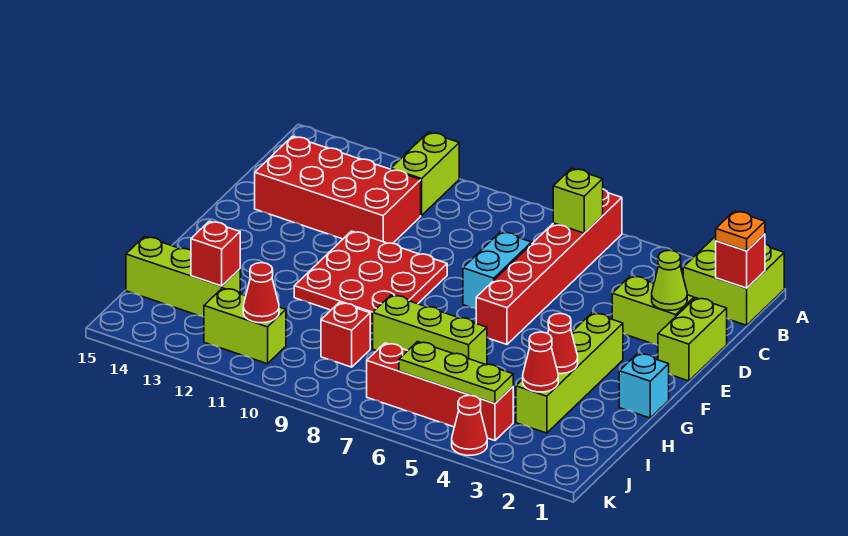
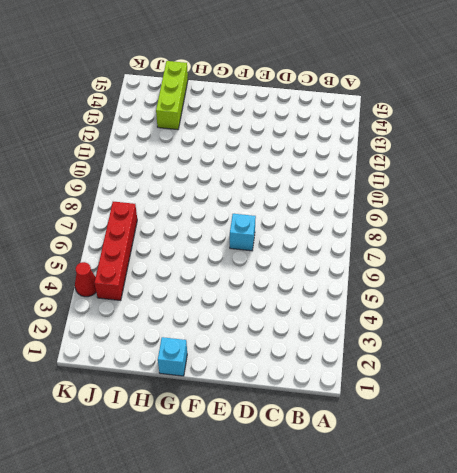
cyan brick E7 level 1 -> cyan brick D7:E7 level 1
none -> lime brick A1:B2 level 1
none -> red brick A6:F6 level 1
none -> lime brick A11:B11 level 1

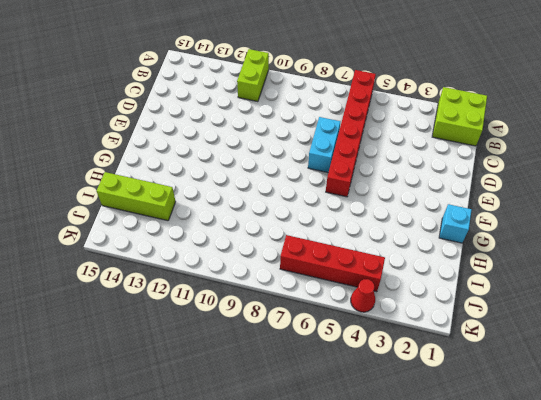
none -> red brick C11:D14 level 1
none -> lime brick D1:E1 level 1
none -> lime brick D2:D3 level 1

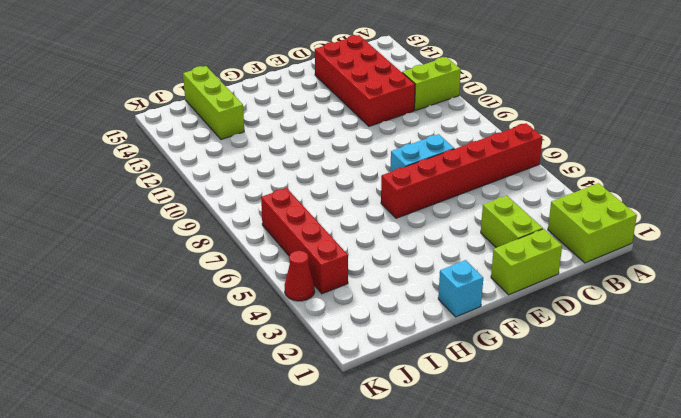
none -> red plate E9:G11 level 1
none -> lime brick F3:I3 level 1
none -> lime brick H6:H8 level 1

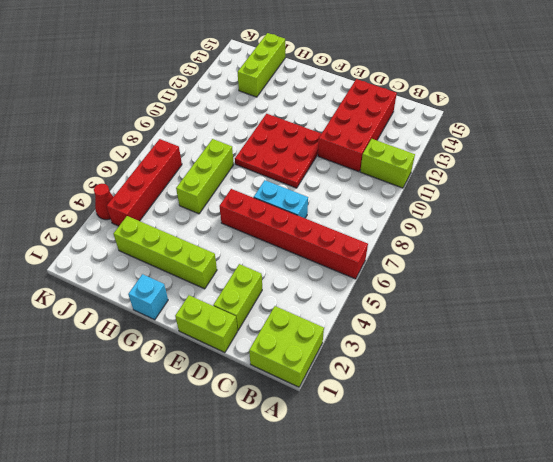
none -> red brick I9 level 1
none -> lime brick J11:J12 level 1
none -> red brick B1 level 2

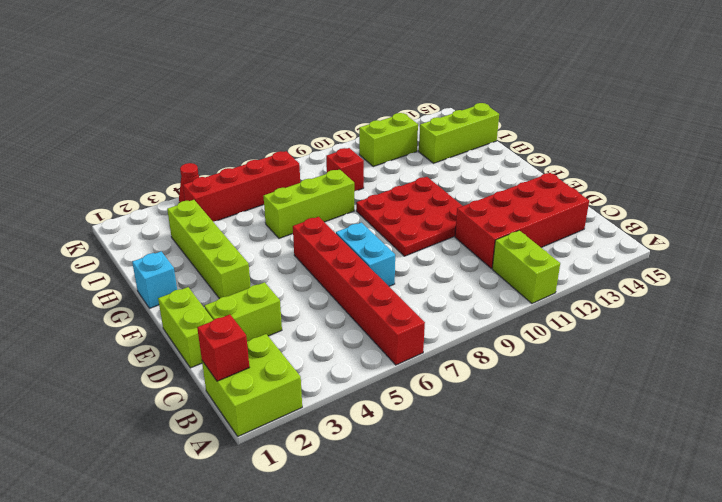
none -> lime brick B6 level 2
none -> lime cone D2 level 2
none -> red cone H3 level 2

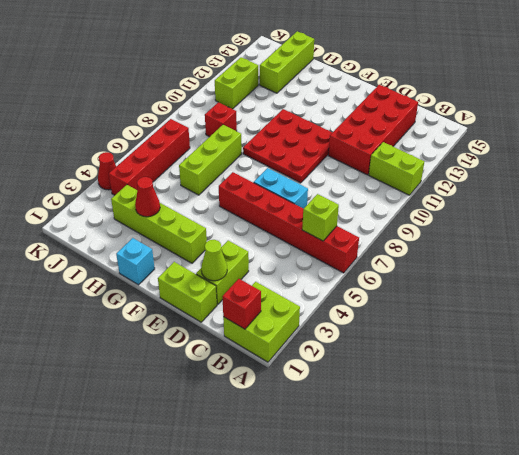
none -> red cone I3 level 2
none -> red brick I13 level 2
none -> lime plate J4:J6 level 2

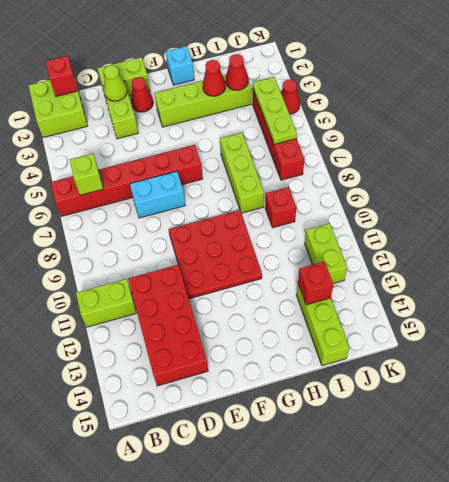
red cone E2 level 1 -> red cone J11 level 2
none -> orange plate B1 level 3

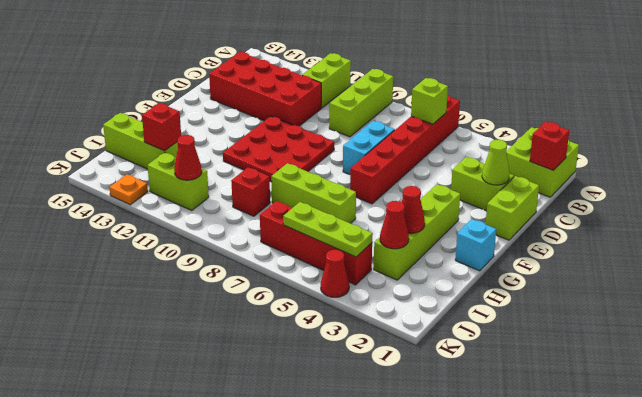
lime brick A9:C9 level 1 -> none
orange plate K13 level 1 -> orange plate B1 level 3

